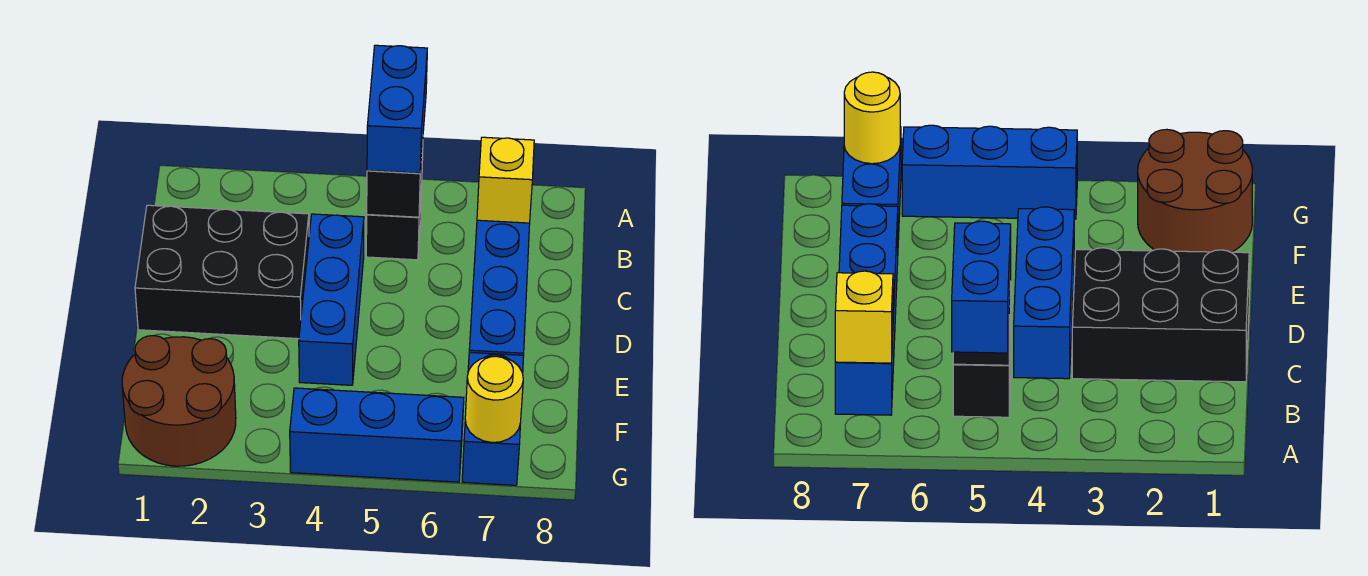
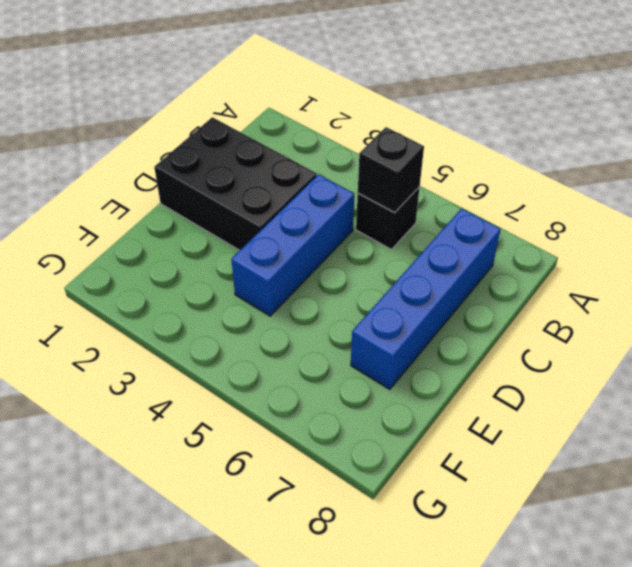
none -> brown round brick F1:G2 level 1
none -> blue brick F7:G7 level 1

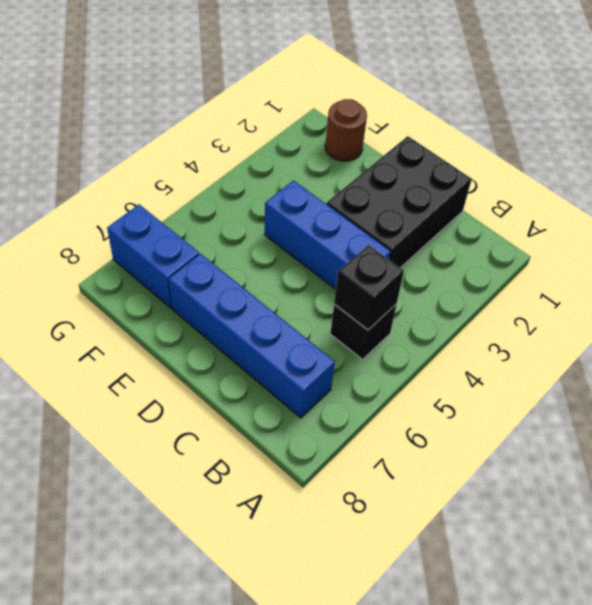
brown round brick F1 level 1 -> brown round brick F1:G2 level 1
none -> blue brick G4:G6 level 1
none -> yellow brick B7 level 2

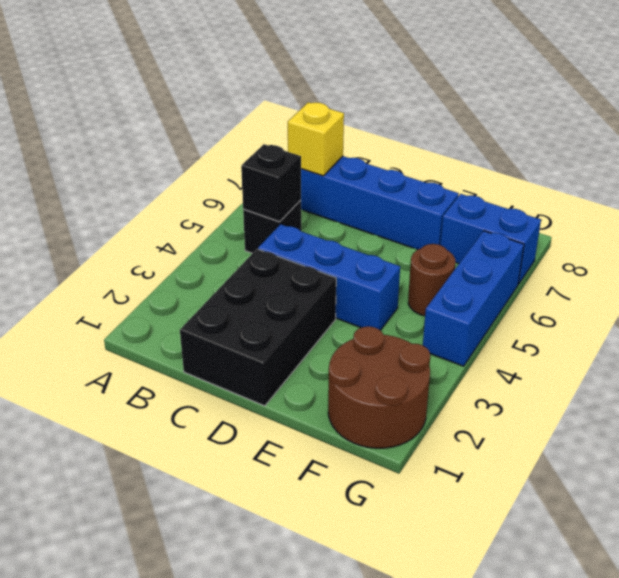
brown round brick F5 level 1 -> none
none -> yellow round brick G7 level 2
none -> blue brick A5:B5 level 3

